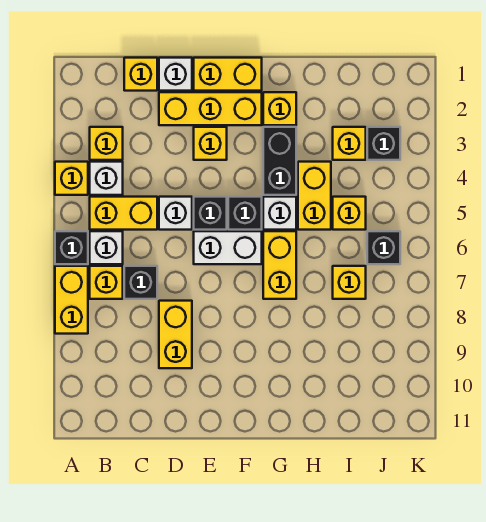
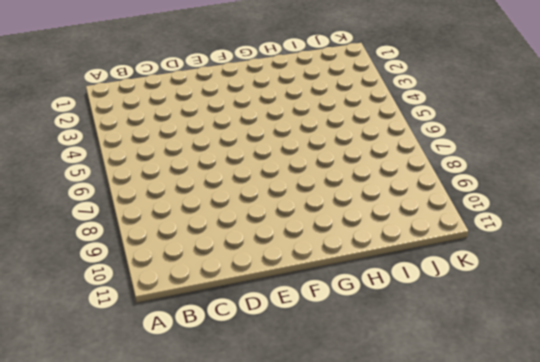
none -> yellow brick A4 level 1
none -> black brick A6 level 1
none -> yellow brick A7:A8 level 1

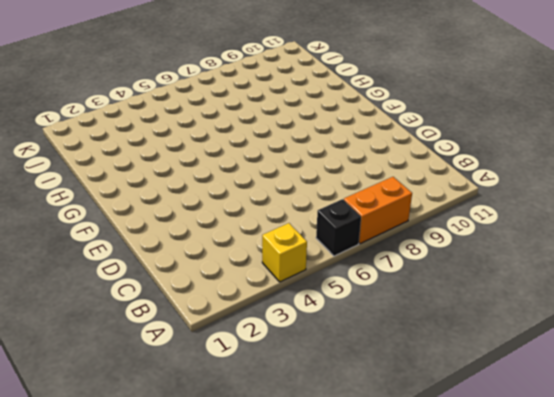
orange brick A7:A8 level 1 -> yellow brick A7:A8 level 1
none -> yellow brick B3 level 1
none -> white brick B4 level 1
none -> yellow brick B5:C5 level 1

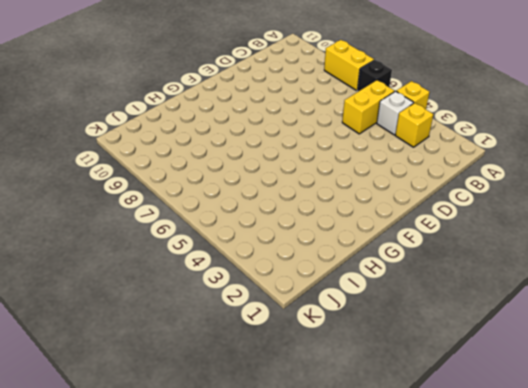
none -> white brick B6 level 1
none -> yellow brick B7 level 1
none -> yellow brick C1 level 1

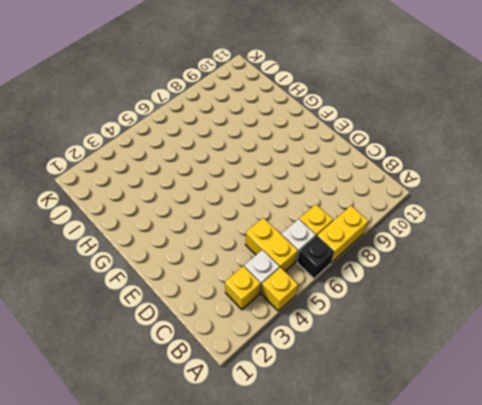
none -> yellow brick C1 level 1
none -> black brick C7 level 1
none -> white brick D1 level 1

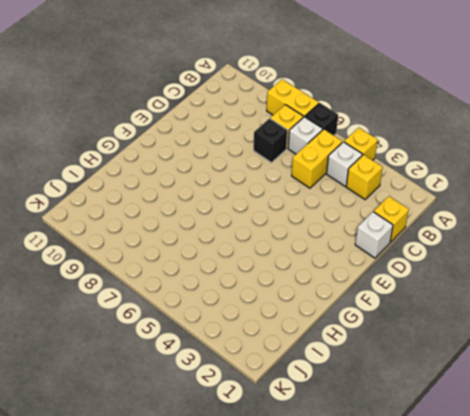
none -> yellow brick D2:F2 level 1
none -> white brick D5 level 1
none -> yellow brick D8:D9 level 1

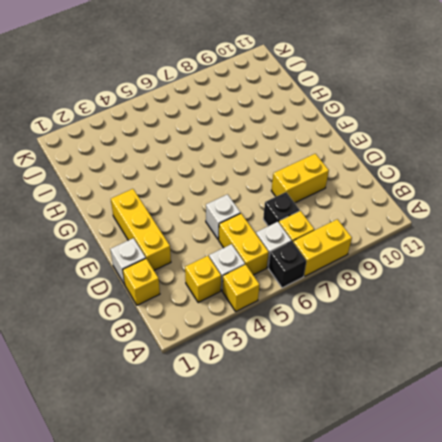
none -> yellow brick E1:F1 level 1
none -> yellow brick E3 level 1
none -> black brick E5 level 1

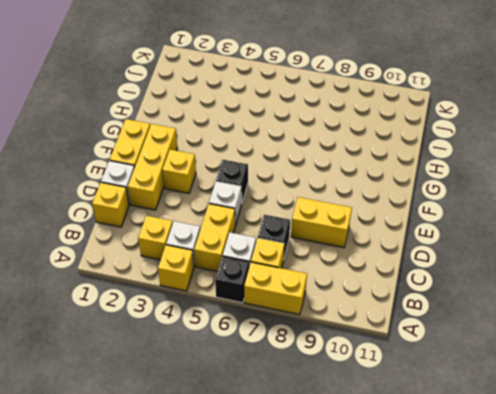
none -> white brick E6:F6 level 1
none -> black brick F5 level 1
none -> yellow brick G2 level 1

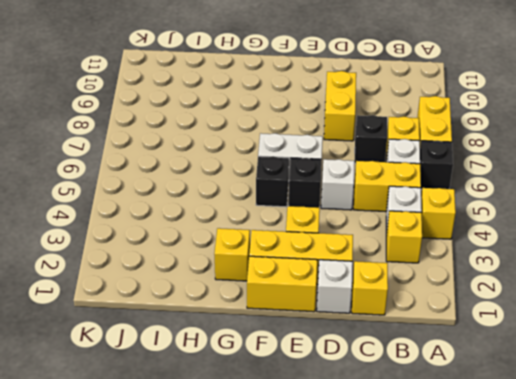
none -> black brick G3:G4 level 1
none -> white brick G5 level 1
none -> yellow brick G6:G7 level 1

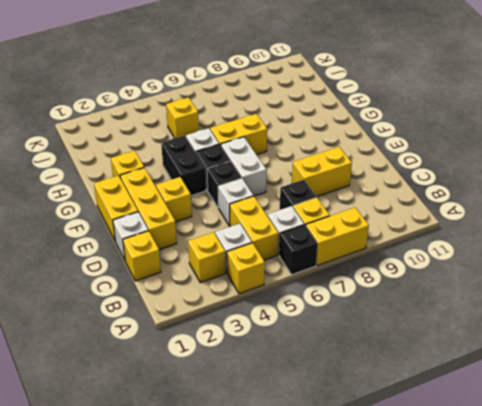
black brick F4:G4 level 1 -> black brick G3:G4 level 1
none -> yellow brick H4:H5 level 1
none -> yellow brick I3 level 1
none -> yellow brick I7 level 1

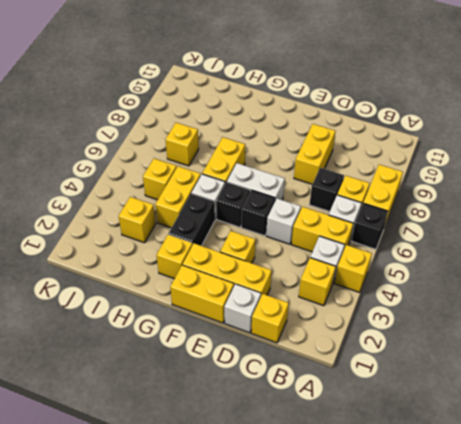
none -> black brick J3 level 1
none -> black brick J6 level 1

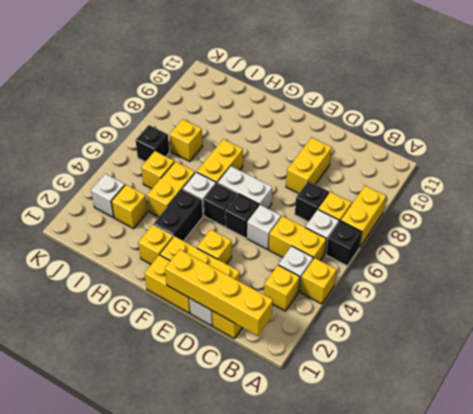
yellow brick B1:E1 level 2 -> none
white brick J3 level 1 -> black brick J3 level 1

